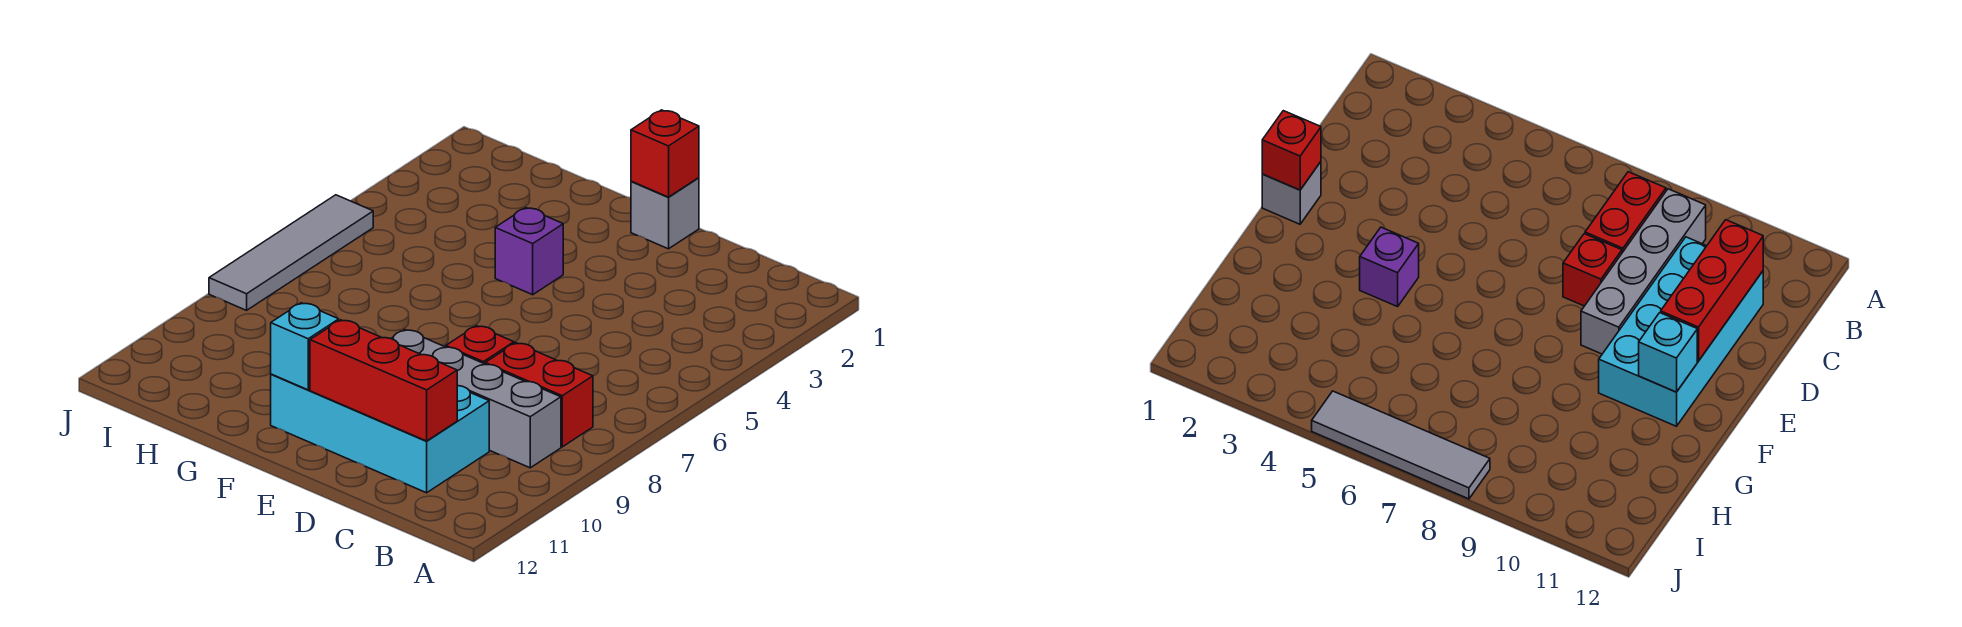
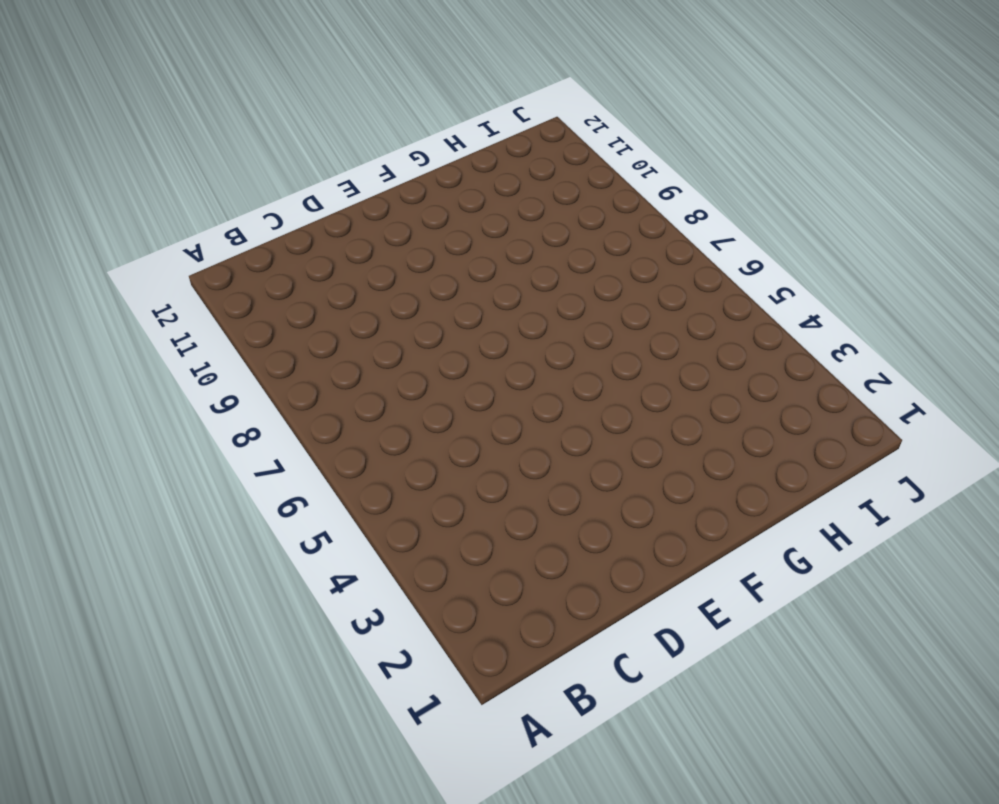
none -> red brick B8:C8 level 1
none -> grey brick B9:E9 level 1

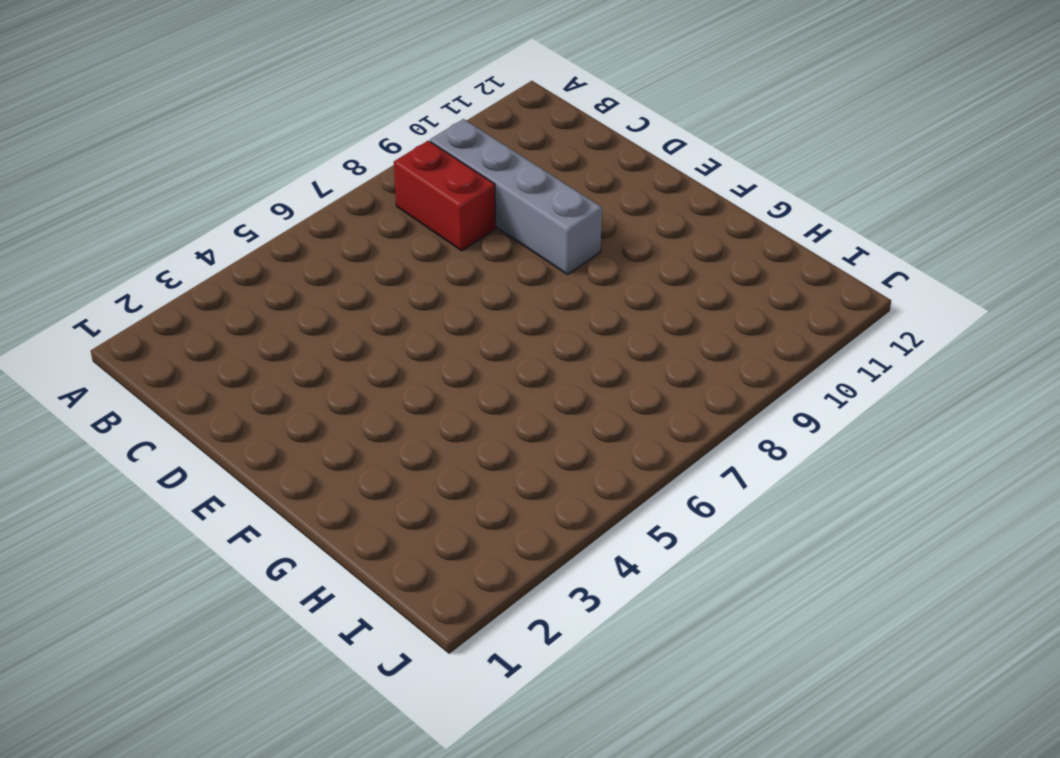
none -> cyan brick C10:F11 level 1
none -> red brick D8 level 1

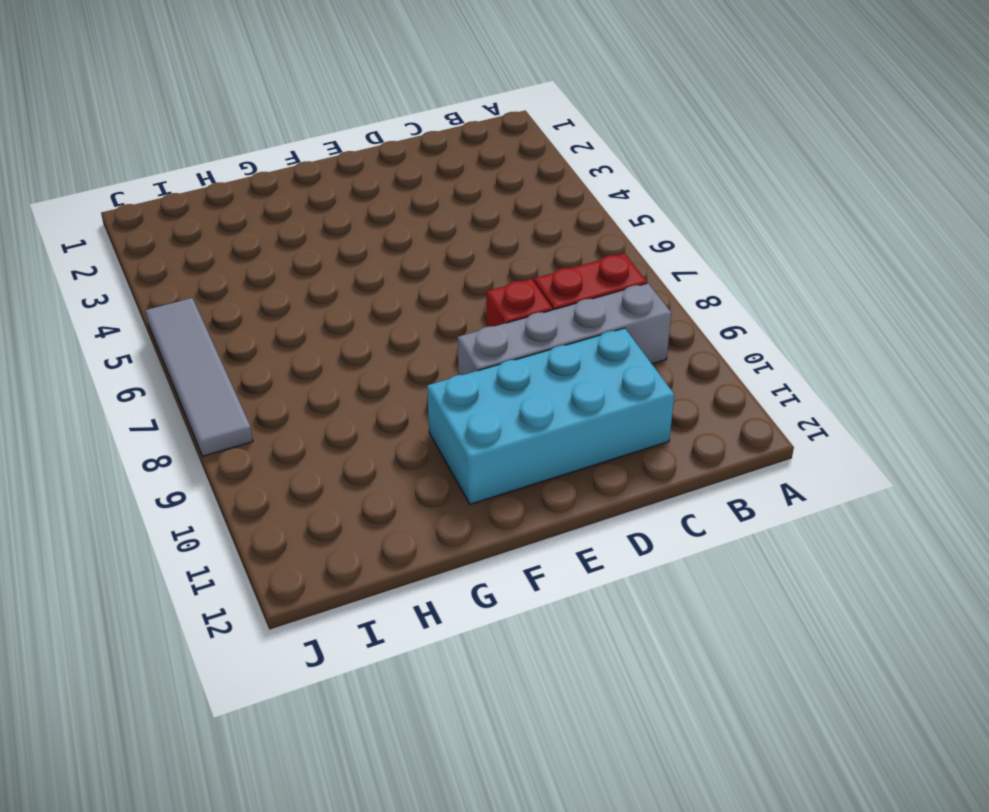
none -> grey brick E1 level 1
none -> purple brick F4 level 1

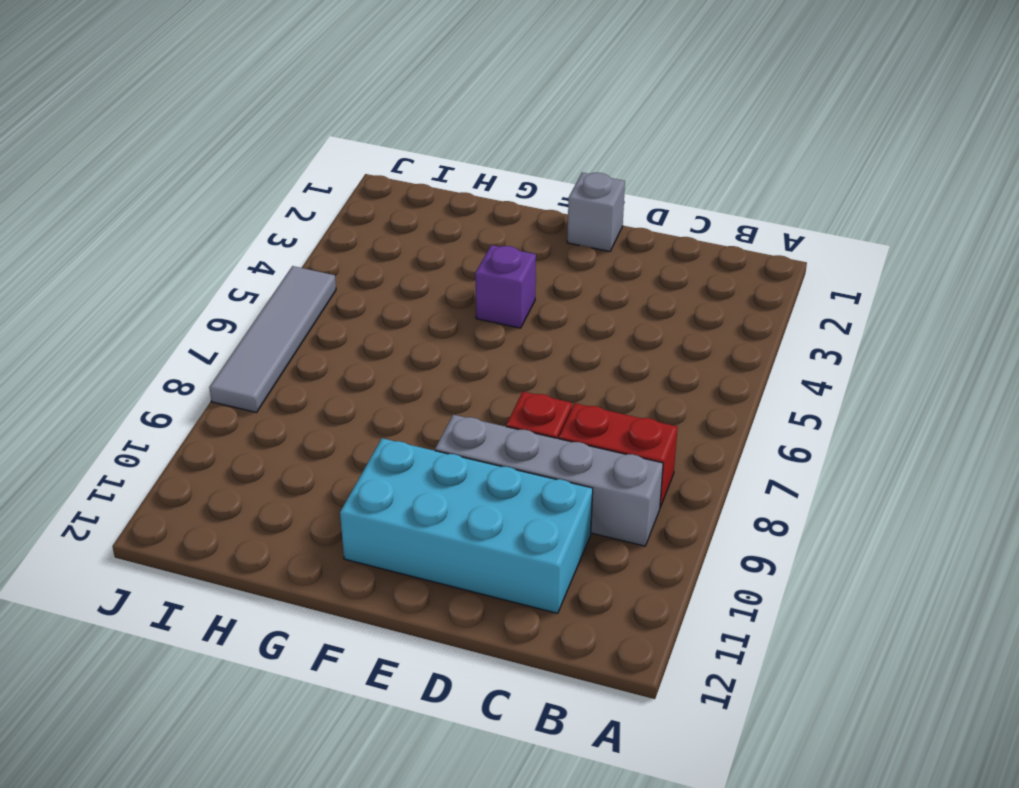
none -> red brick C11:E11 level 2
none -> red brick E1 level 2

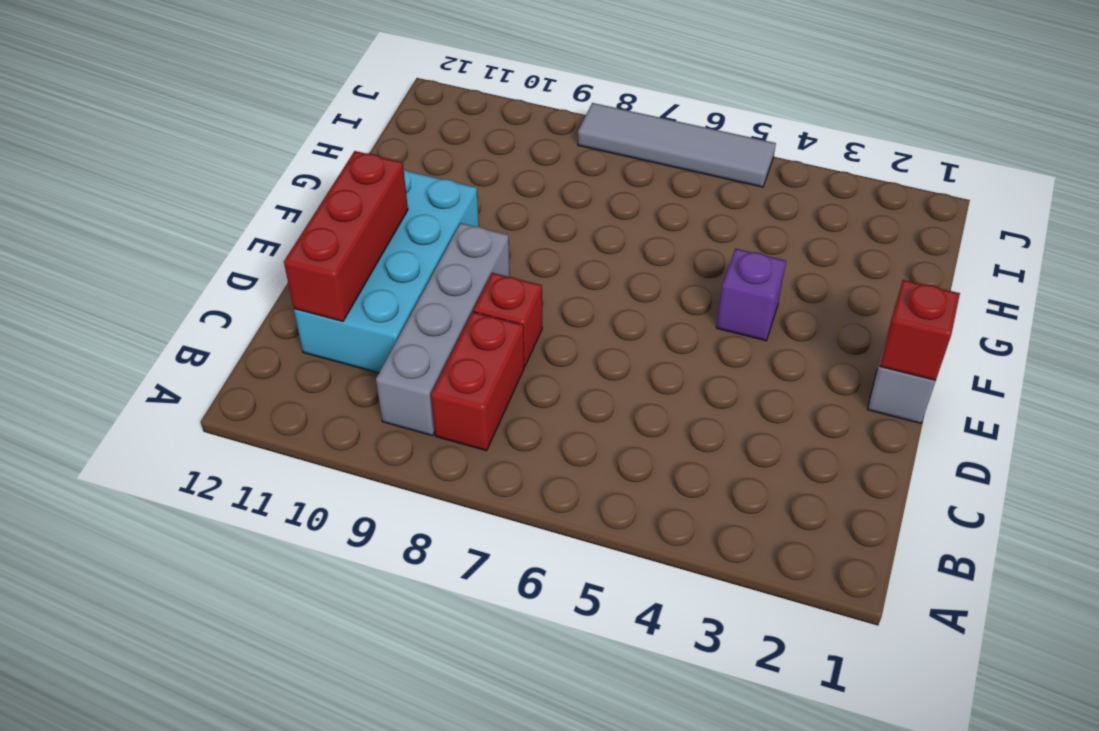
none -> cyan brick F11 level 2

